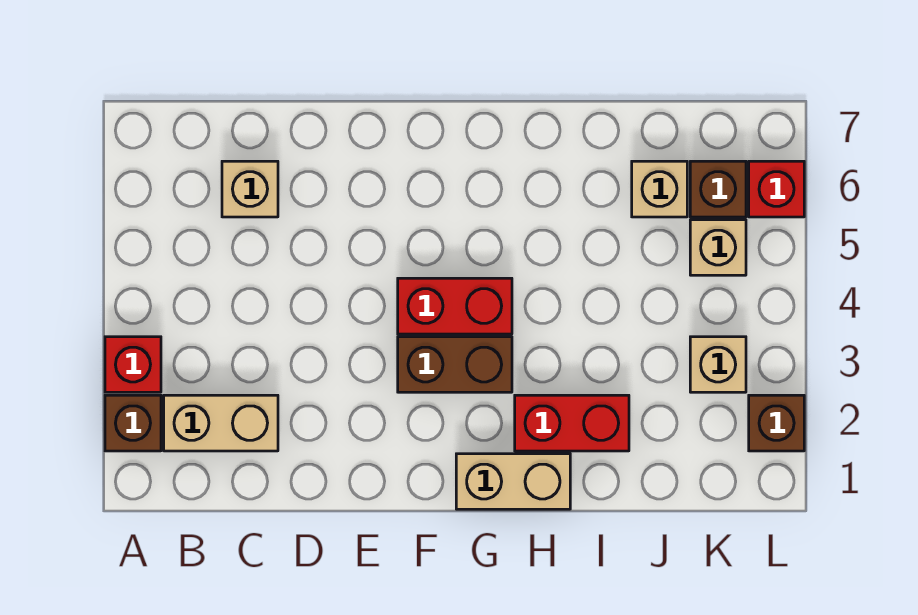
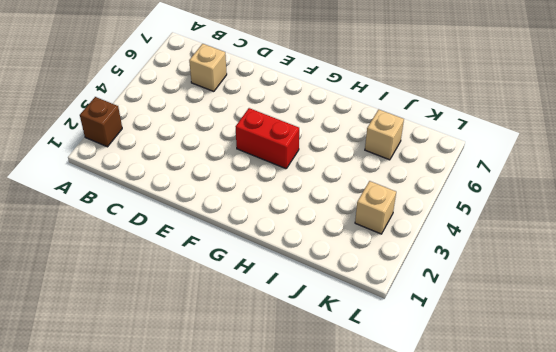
none -> red brick A3 level 1
none -> tan brick B2:C2 level 1
none -> brown brick F3:G3 level 1

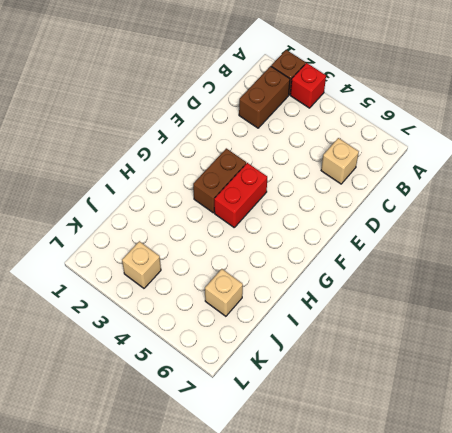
brown brick B2:C2 level 1 -> tan brick B2:C2 level 1
none -> tan brick G1:H1 level 1
none -> red brick H2:I2 level 1
none -> tan brick K5 level 1

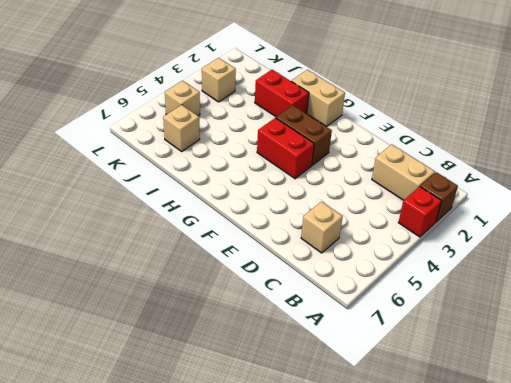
none -> brown brick K6 level 1
none -> brown brick L2 level 1
none -> red brick L6 level 1

